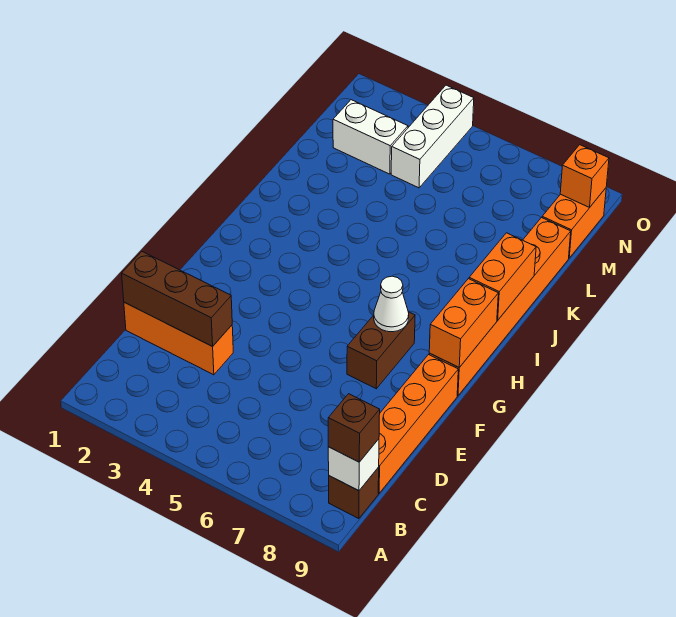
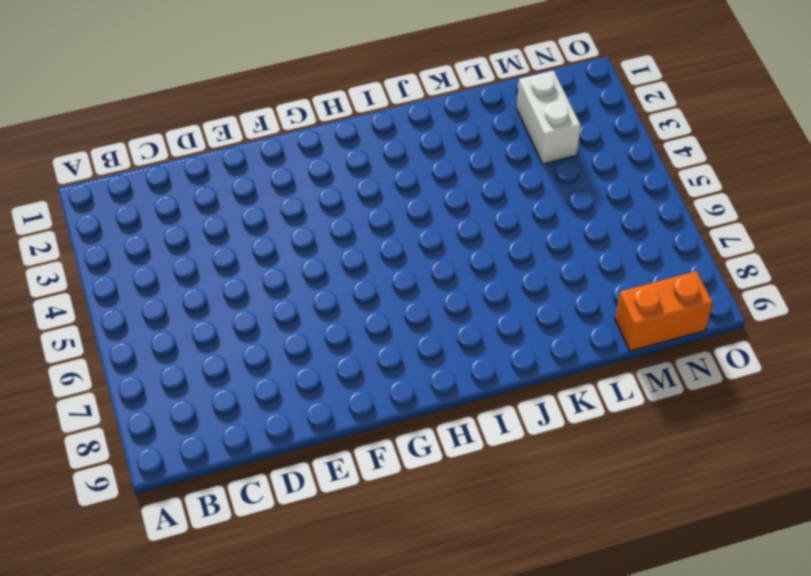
none -> brown brick B9 level 1
none -> orange brick C9:F9 level 1
none -> orange brick D1:D3 level 1

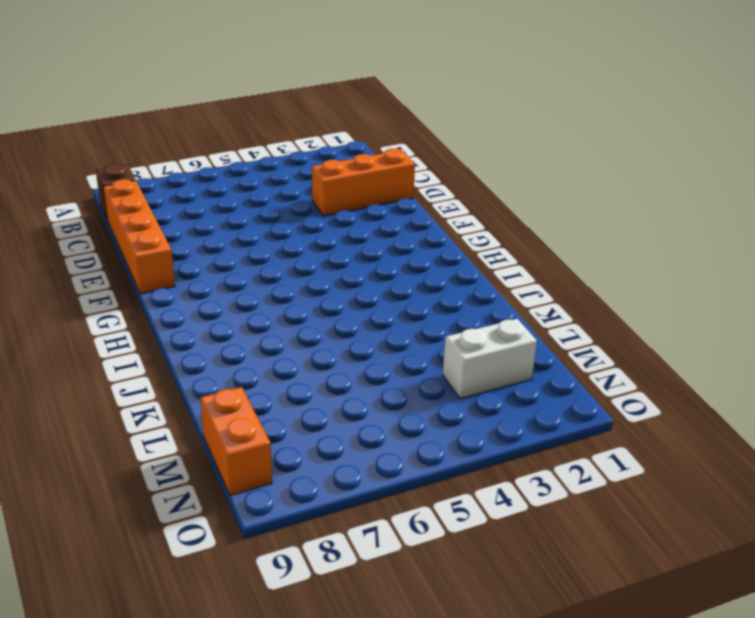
none -> brown brick F7:G7 level 1
none -> orange brick G9:L9 level 1
none -> white brick M4:O4 level 1

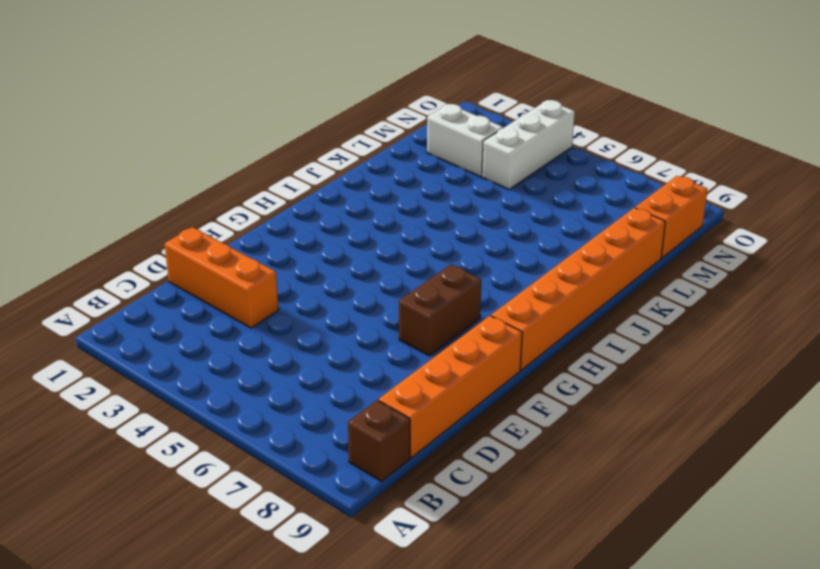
none -> white brick B9 level 2
none -> brown brick D1:D3 level 2
none -> white cone G7 level 2

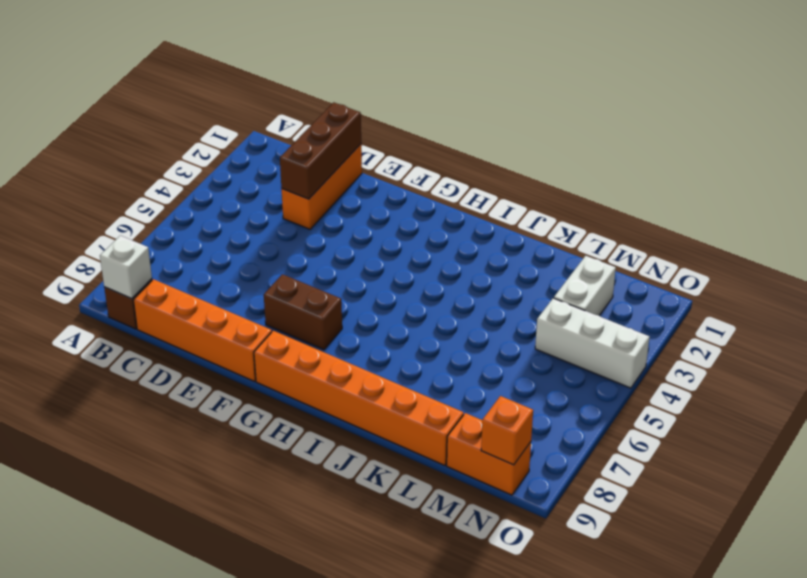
none -> white cone G7 level 2
none -> orange brick G9:H9 level 2
none -> orange brick I9:J9 level 2

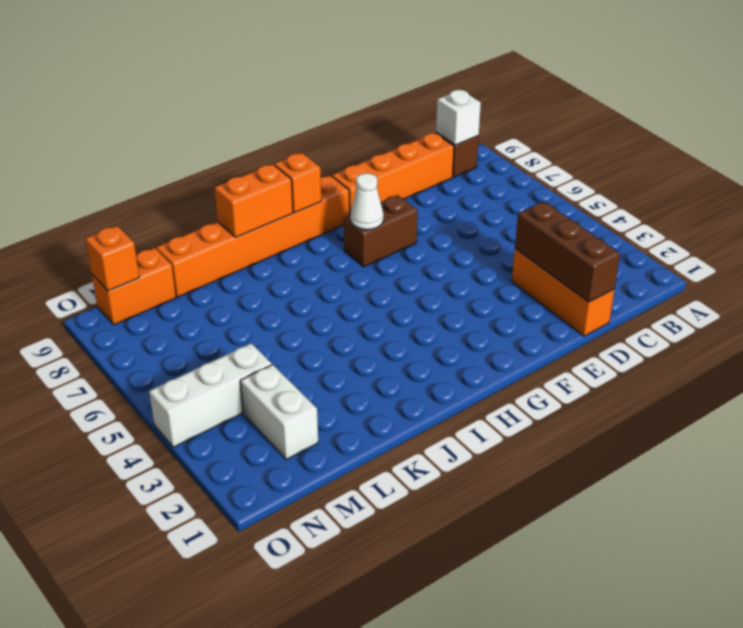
orange brick H9 level 2 -> orange brick G9:H9 level 2
none -> brown brick B9 level 3

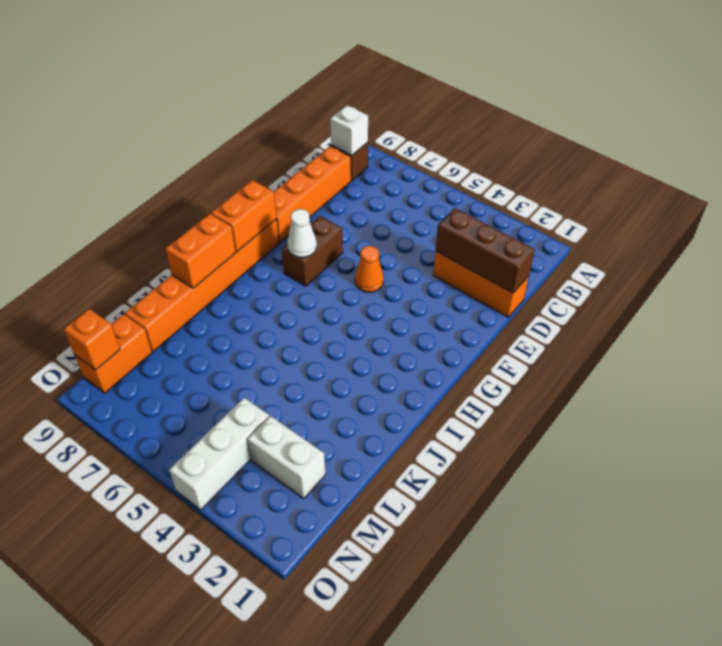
orange cone F5 level 1 -> none
none -> brown brick B9 level 3

